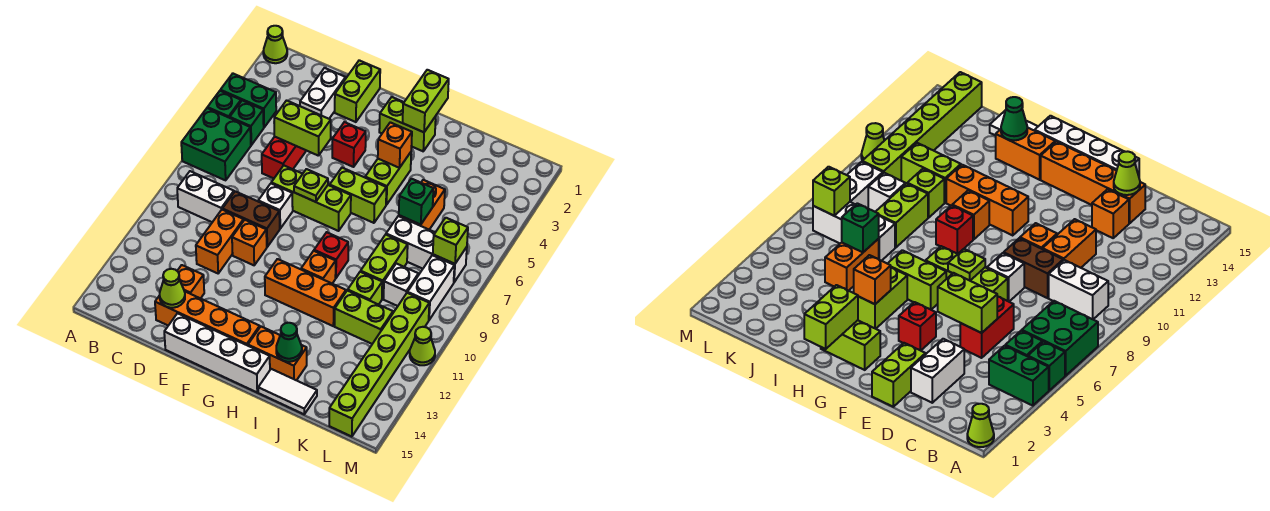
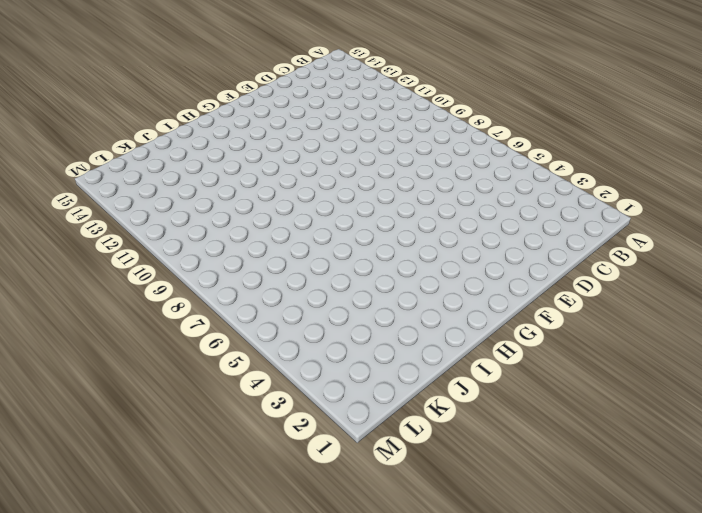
none -> lime cone A1 level 1
none -> green brick A4:B4 level 1
none -> green brick A5 level 1
none -> green brick A6:B7 level 1

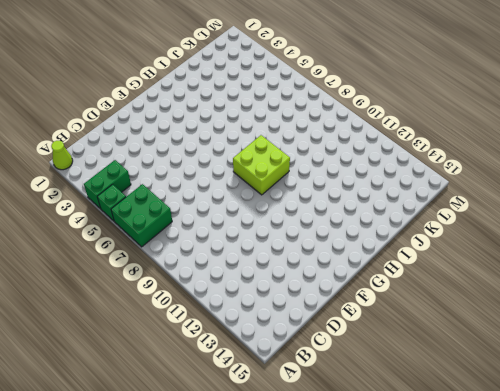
lime brick G8:H9 level 1 -> red brick H9 level 1
none -> green brick B5 level 1
none -> white brick B9:C9 level 1
none -> white brick D2:D3 level 1
none -> red brick D5:D6 level 1

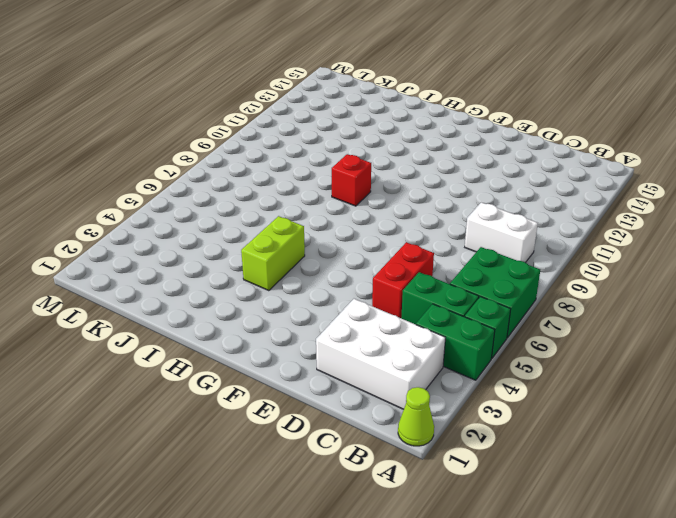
white brick B2:D3 level 1 -> white brick D2:D3 level 1
green brick B5:C5 level 1 -> green brick B5 level 1
none -> brown brick D9:E9 level 1
none -> orange brick D10:D11 level 1
none -> orange brick D13 level 1
none -> orange brick D14:G14 level 1

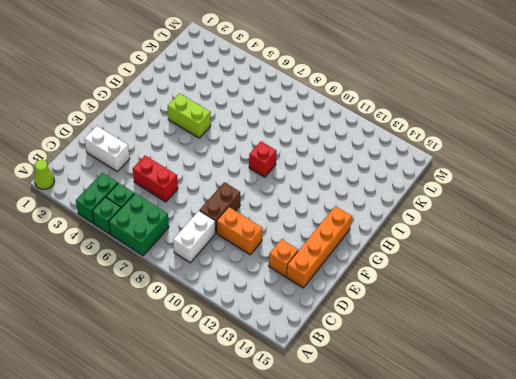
none -> lime brick E1:E2 level 1
none -> lime brick E7:G7 level 1
none -> white brick E8 level 1
none -> orange brick E10 level 1

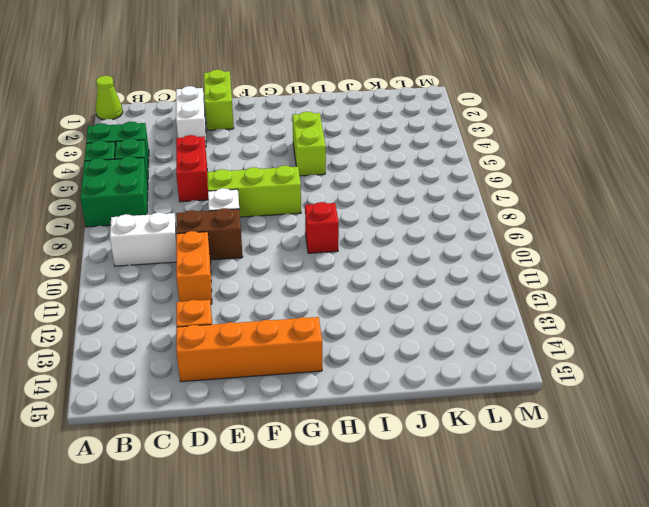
none -> orange brick E10 level 1
none -> white brick E15:H15 level 1
none -> red brick F4 level 1
none -> lime brick G2:H2 level 1

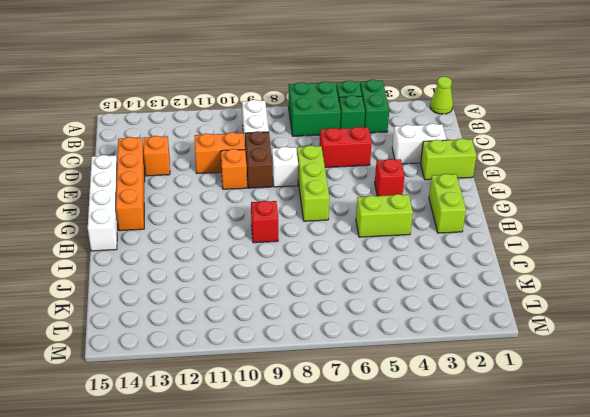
none -> lime brick G6:H6 level 1
none -> orange brick G11:I11 level 1
none -> orange brick H10 level 1
none -> orange brick H14:I14 level 1

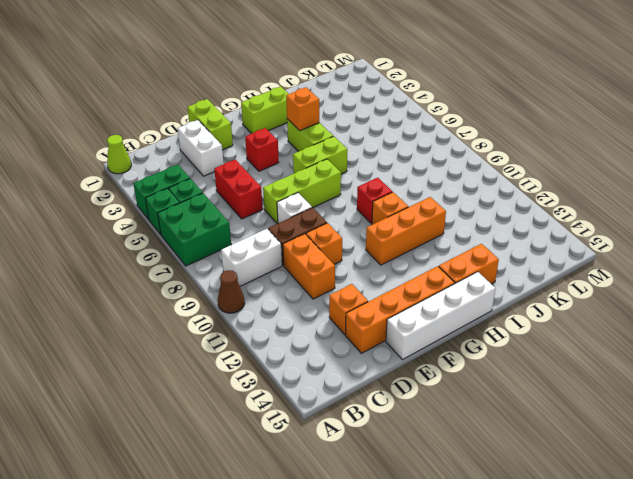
brown cone A10 level 1 -> none
none -> white tile I15:J15 level 1
none -> orange brick J5:J6 level 1
none -> white brick J7:L7 level 1
none -> lime brick J8:J9 level 1

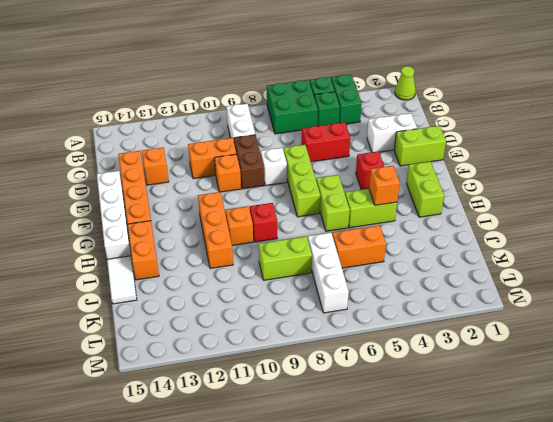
none -> lime brick J10 level 1
none -> lime brick J11:K11 level 1
none -> white brick K9 level 1
none -> white brick L8:L9 level 1

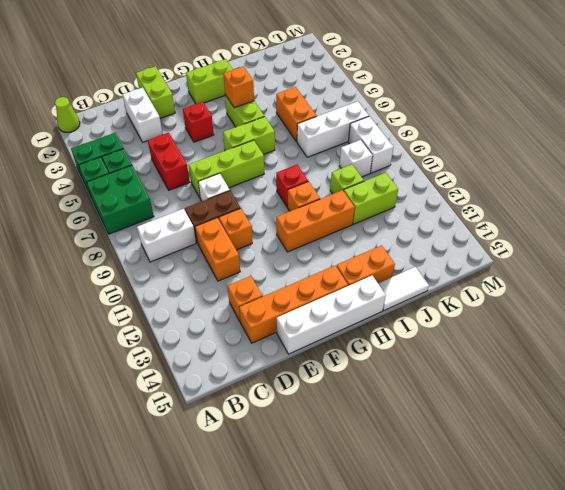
none -> lime brick J8:J9 level 1
none -> lime brick L10:L15 level 1
none -> lime cone M11 level 1
none -> lime brick D5:E5 level 2

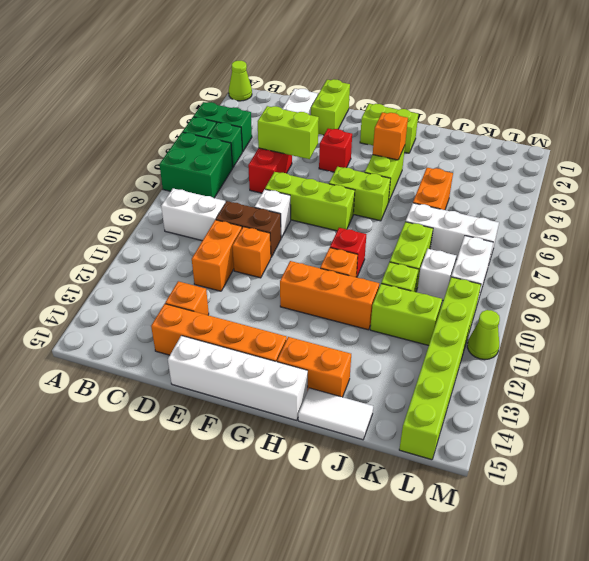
none -> lime cone D14 level 2
none -> lime plate F7 level 2
none -> lime brick H1:H2 level 2
none -> green cone I14 level 2

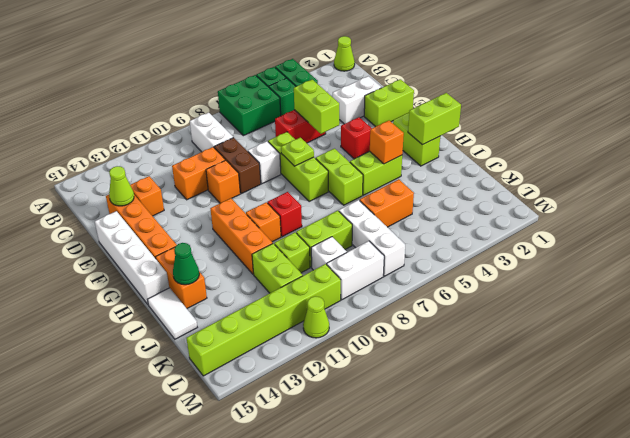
none -> green brick J6 level 2
none -> lime brick L7 level 2

